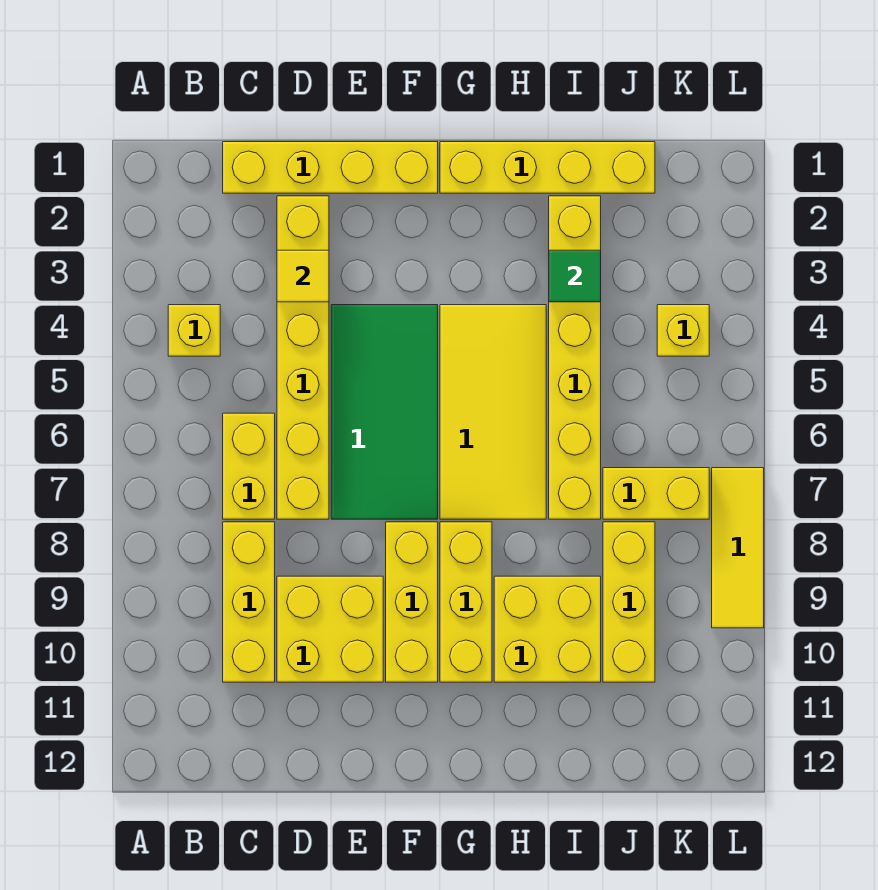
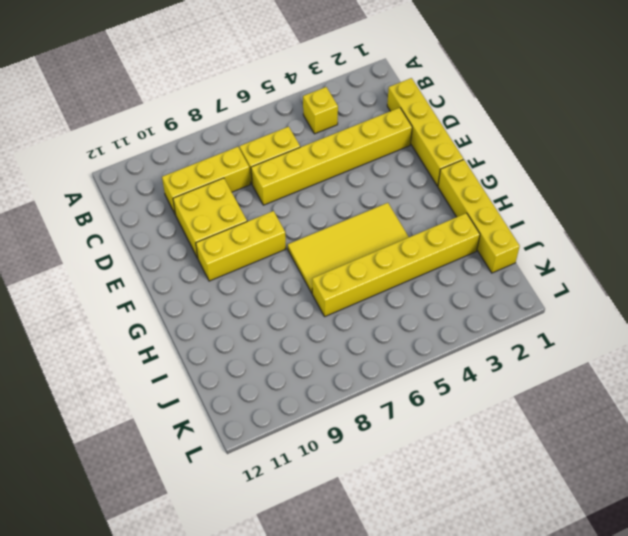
none -> green tile E4:F7 level 1
none -> yellow brick G8:G10 level 1
none -> yellow brick H9:I10 level 1

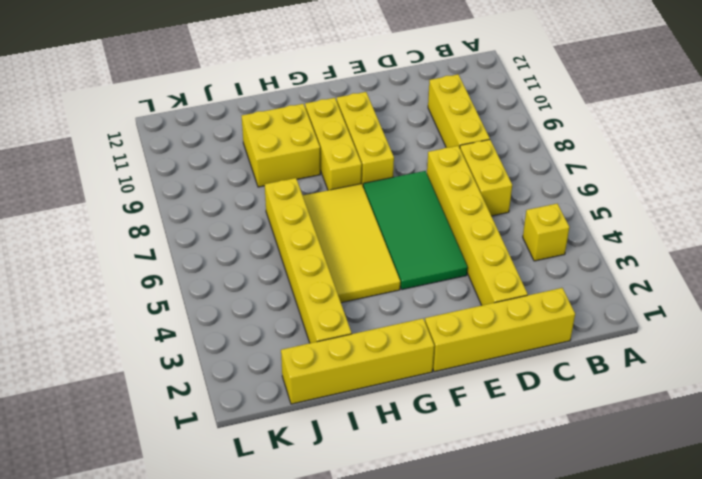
none -> yellow brick D9:E10 level 1
none -> yellow brick J7:K7 level 1
none -> yellow brick J8:J10 level 1

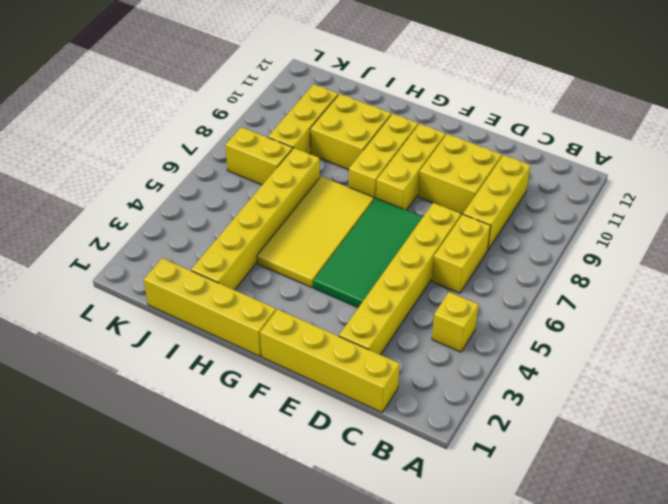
none -> yellow brick K4 level 1
none -> yellow tile L7:L9 level 1
none -> yellow tile D3 level 2

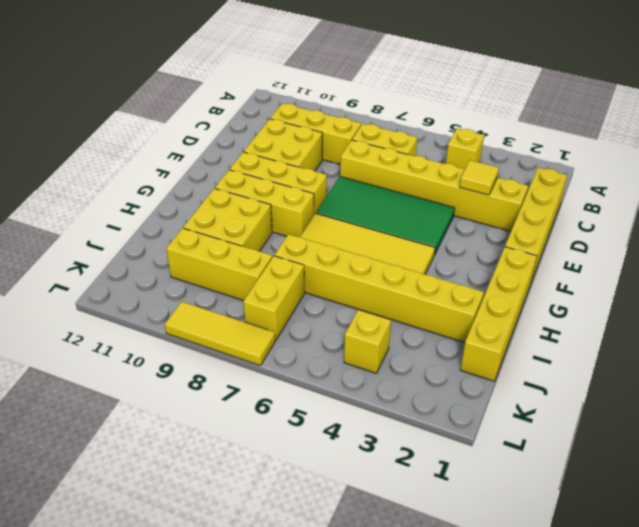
none -> green tile I3 level 2

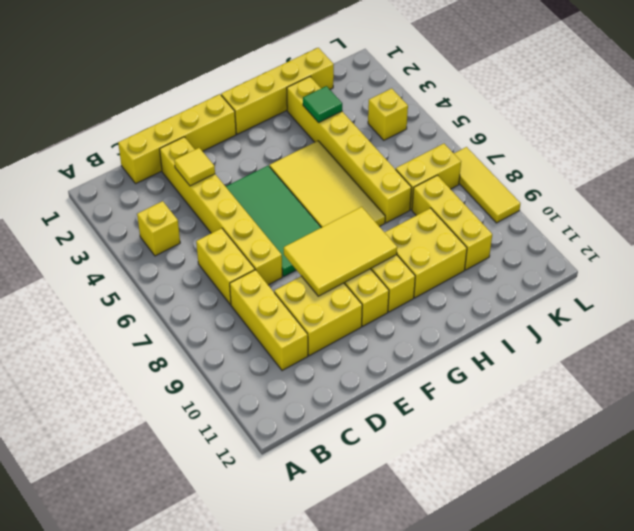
yellow tile E8:G9 level 2 -> none

